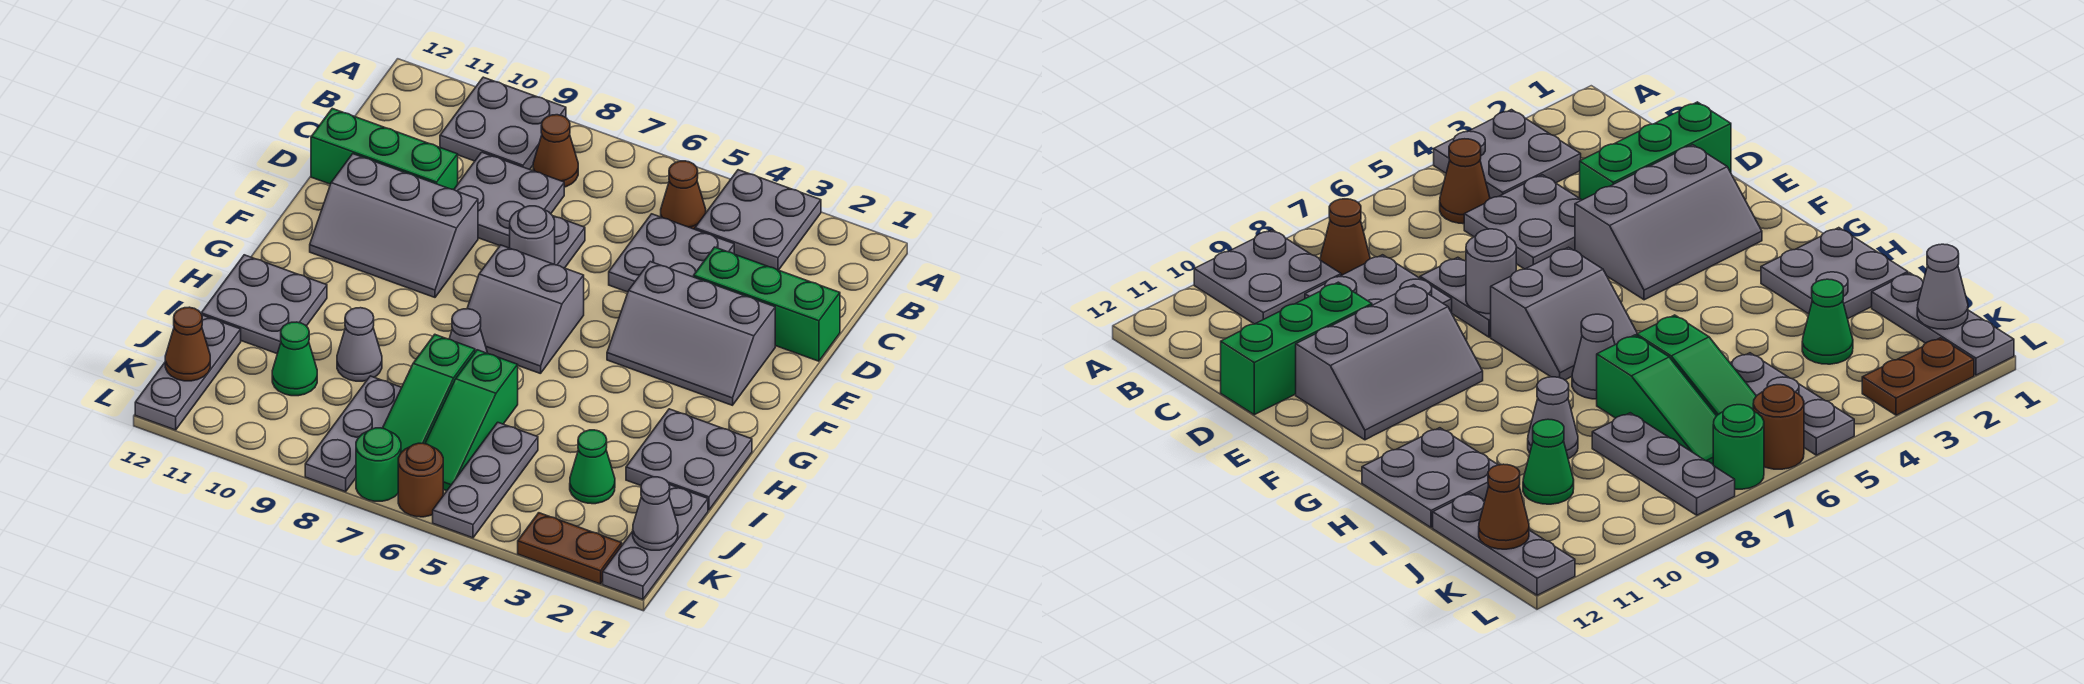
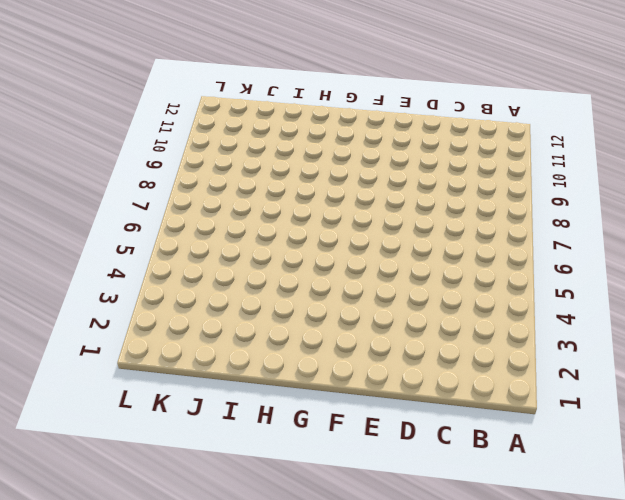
none -> grey plate A3:B4 level 1
none -> grey plate A9:B10 level 1
none -> brown cone B5 level 1
none -> brown cone B8 level 1

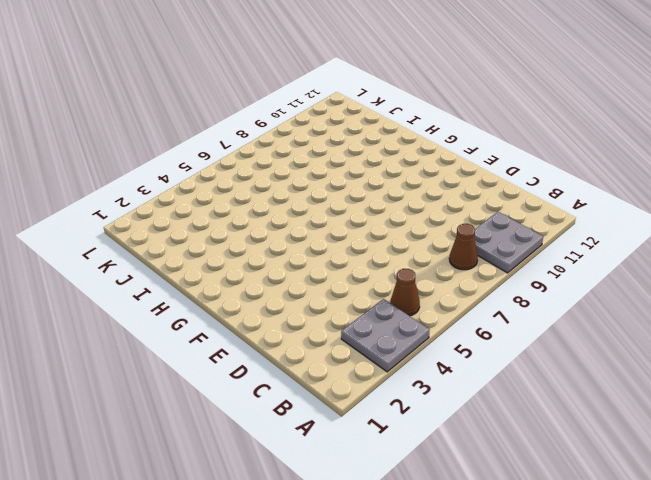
none -> grey plate C4:D5 level 1
none -> grey plate C8:D9 level 1
none -> green brick D1:D3 level 1
none -> grey plate D7:E7 level 1

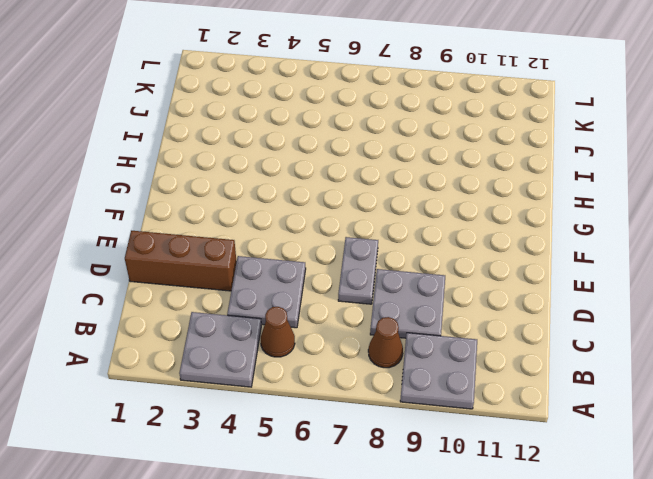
brown brick D1:D3 level 1 -> green brick D1:D3 level 1
none -> green brick D10:D12 level 1
none -> grey slope E2:F4 level 1 top E
none -> grey slope E9:F11 level 1 top E
none -> grey slope F6:G7 level 1 top F

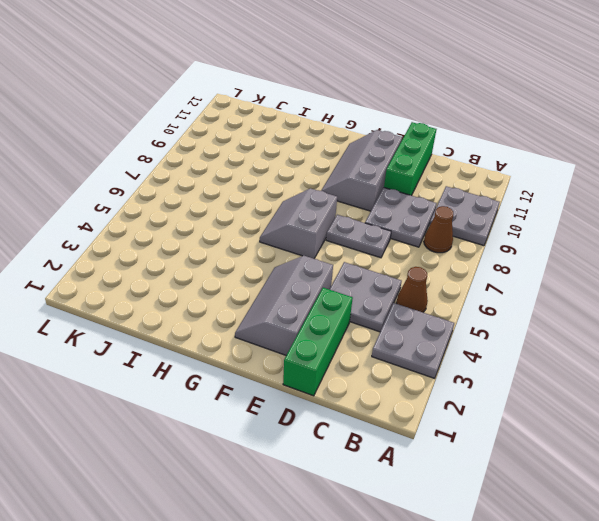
none -> grey plate H1:I2 level 1
none -> grey cone H7 level 1
none -> grey plate H11:I12 level 1
none -> green slope I6:K6 level 1 top I

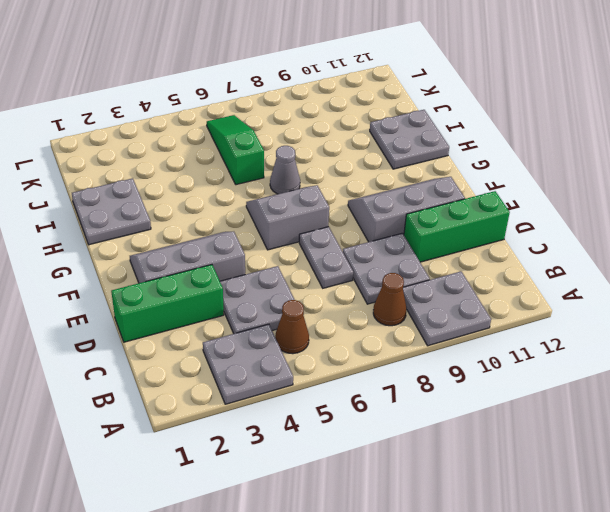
none -> green slope I7:K7 level 1 top I
none -> grey cone I9 level 1
none -> grey plate J1:L1 level 1
none -> green cone J3 level 1

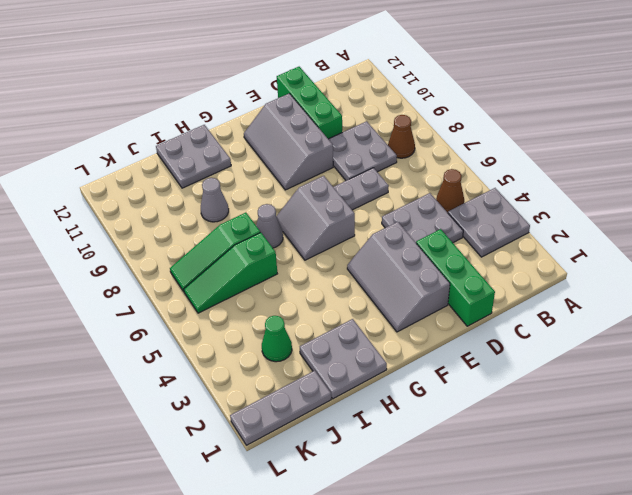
none -> grey plate A9:B10 level 1
none -> grey plate J5:L5 level 1
none -> grey plate J8:L8 level 1
none -> green cone J10 level 1

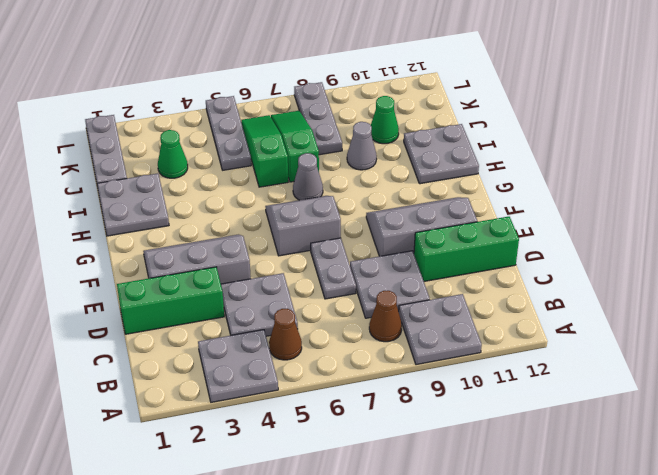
none -> grey plate J12:L12 level 1
none -> brown plate L2:L3 level 1
none -> brown round brick L6 level 1
none -> green round brick L7 level 1

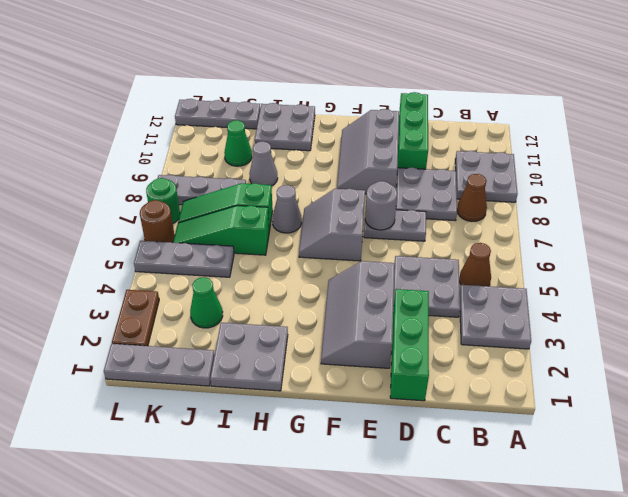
none -> grey cone K1 level 2
none -> brown cone K12 level 2

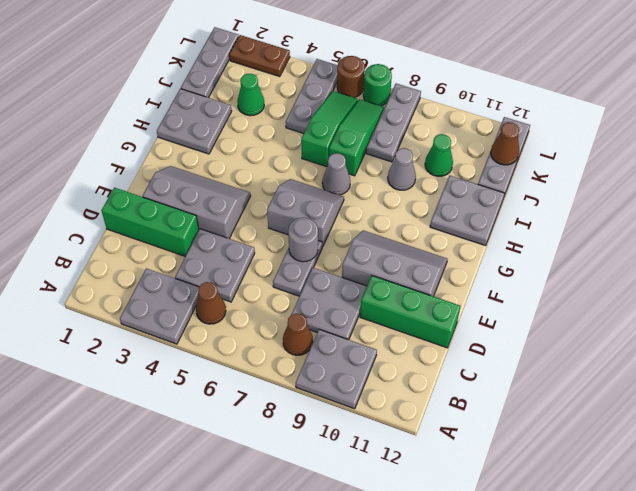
none -> grey cone K1 level 2

